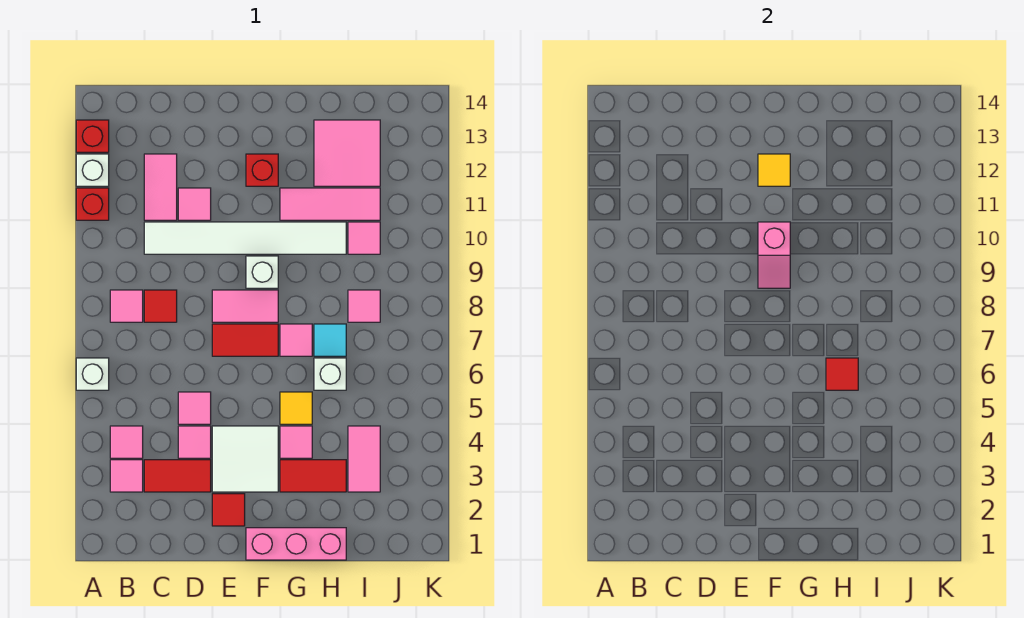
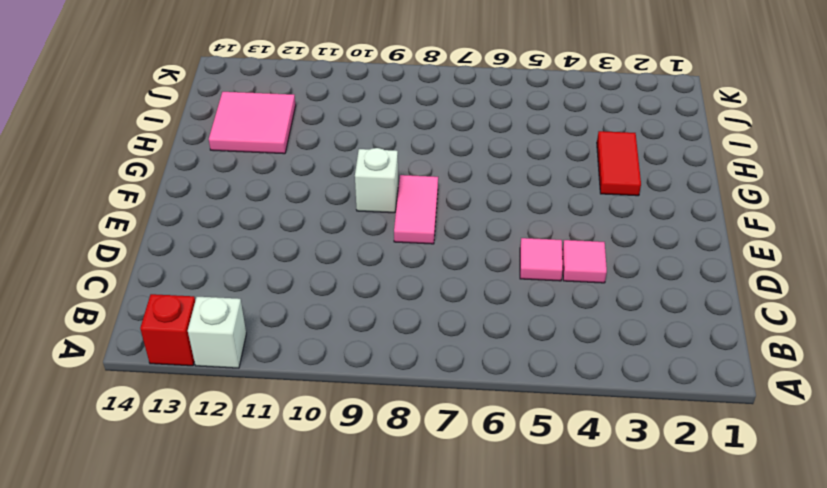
none -> white brick A6 level 1
none -> red brick A11 level 1
none -> pink tile B3 level 1
none -> pink tile B4 level 1

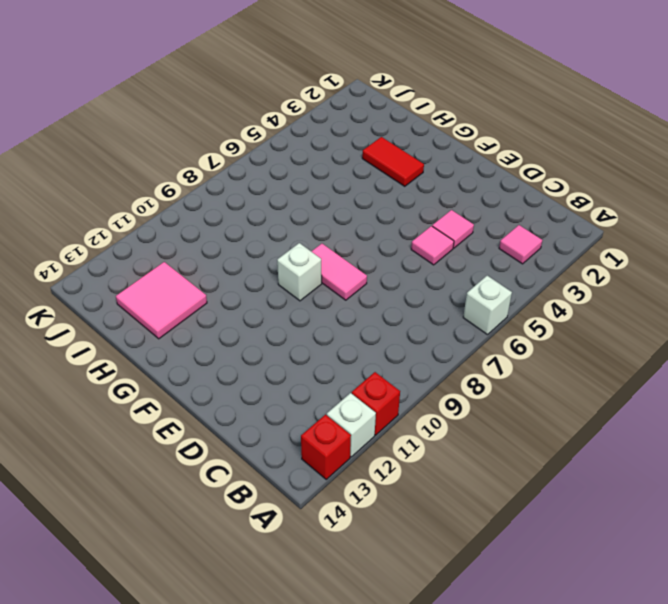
none -> pink tile B4 level 1
none -> pink tile B8 level 1
none -> red tile C3:D3 level 1
none -> red tile C8 level 1

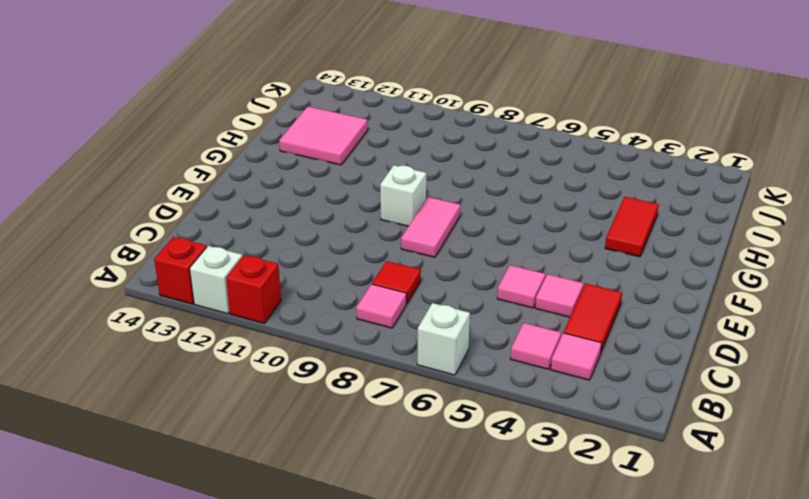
none -> white tile C10:H10 level 1
none -> pink tile C11:C12 level 1
none -> pink tile D11 level 1
none -> red tile E2 level 1

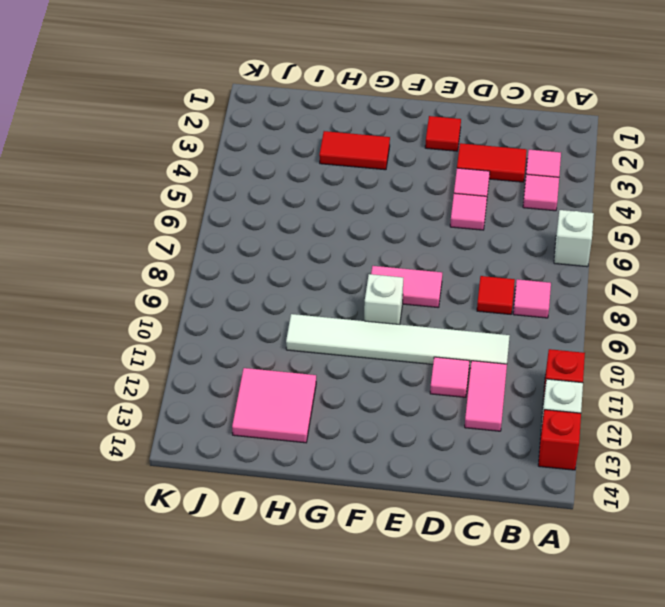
none -> white tile E3:F4 level 1
none -> red tile E7:F7 level 1
none -> pink brick F1:H1 level 1
none -> red brick F12 level 1

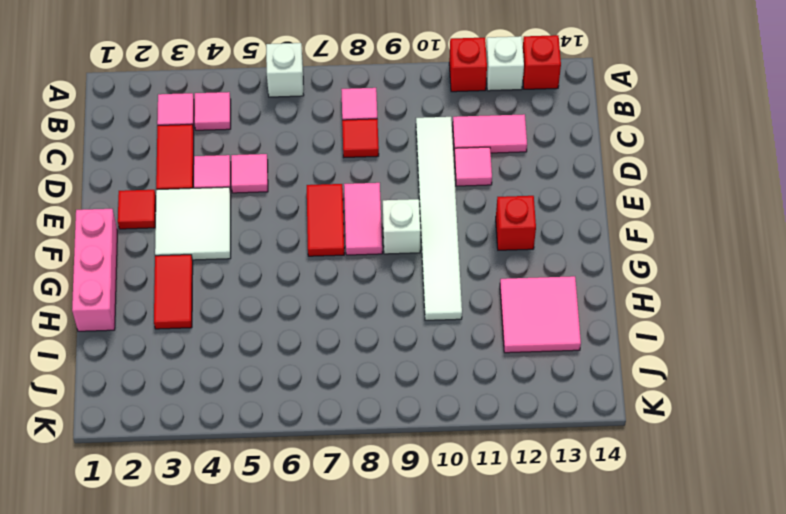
none -> pink tile G4 level 1
none -> yellow tile G5 level 1
none -> pink tile G7 level 1
none -> pink tile G11:I11 level 1

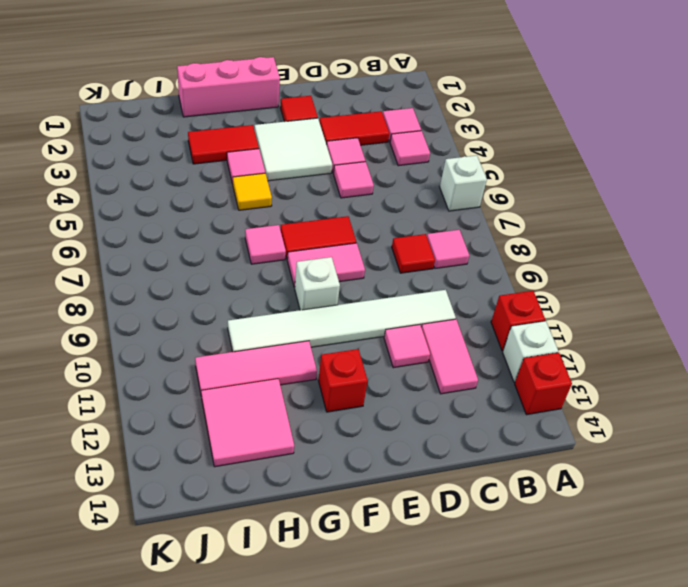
none -> white brick H6 level 1
none -> cyan tile H7 level 1
none -> pink tile I3:I4 level 1
none -> pink tile I8 level 1

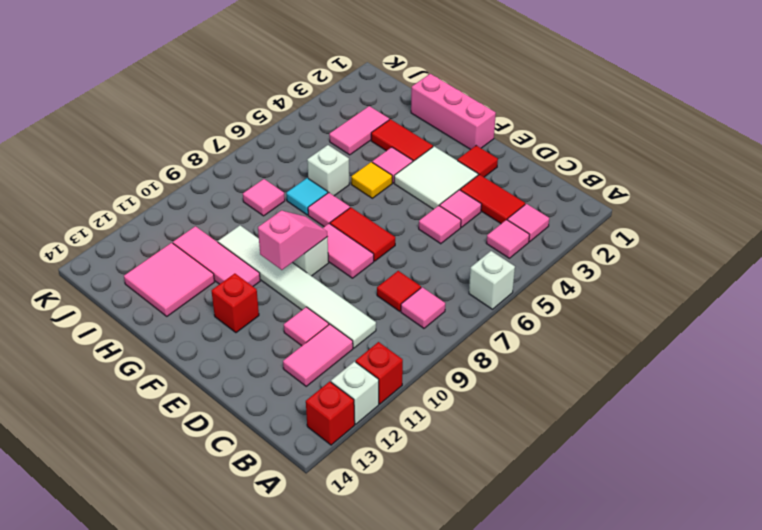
none -> pink tile I10 level 1
none -> yellow tile F12 level 2
none -> red tile H6 level 2

